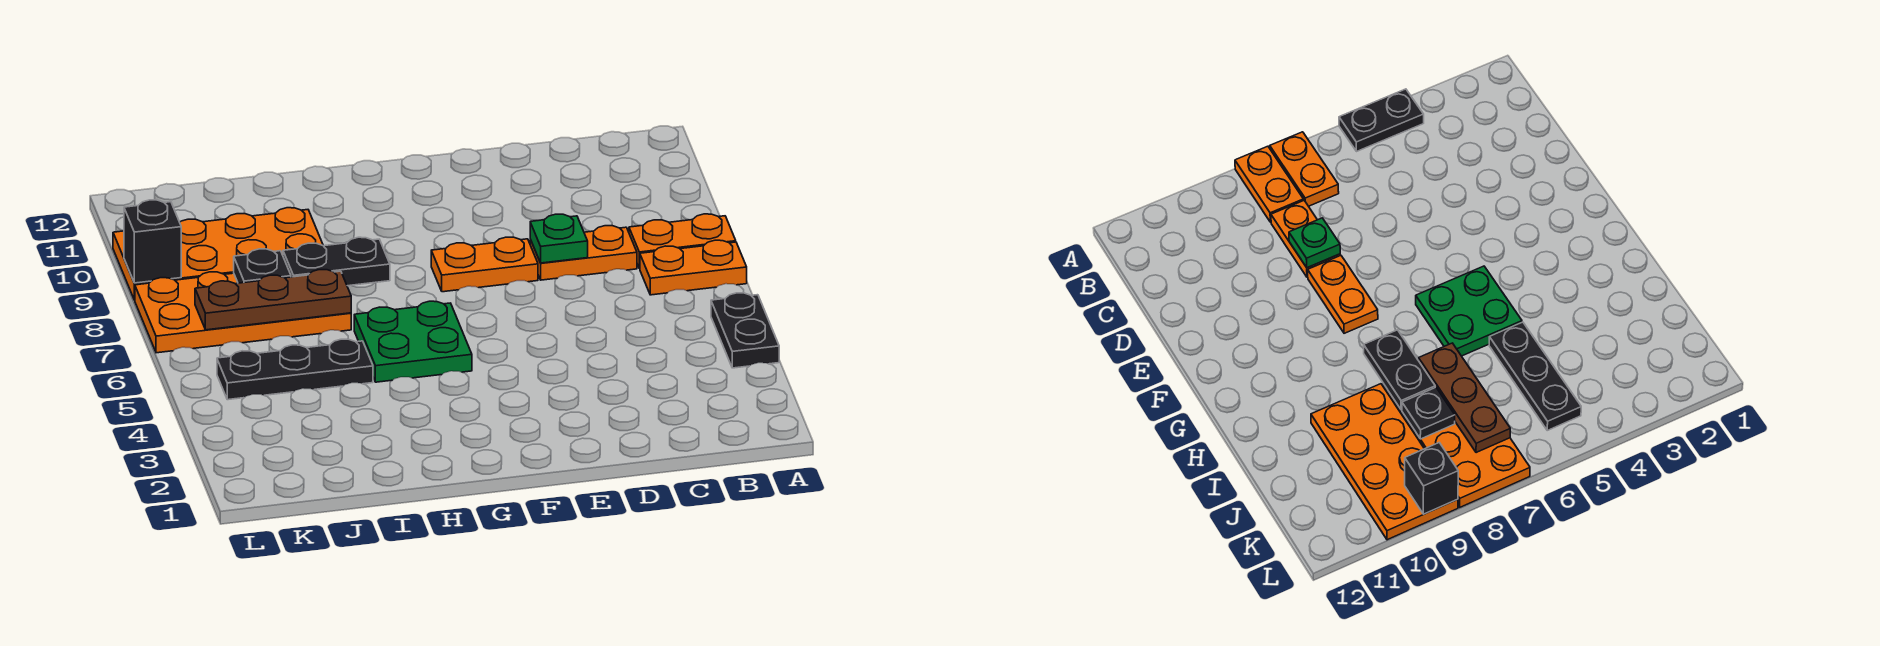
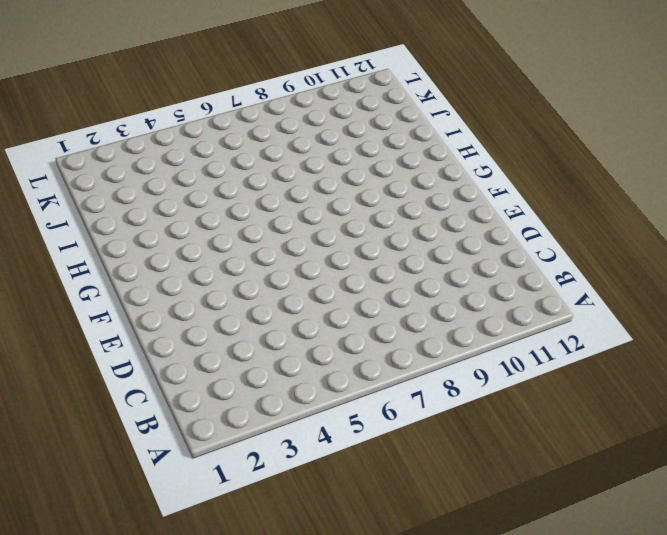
none -> black plate A4:A5 level 1
none -> orange plate A7:B7 level 1
none -> orange plate A8:B8 level 1

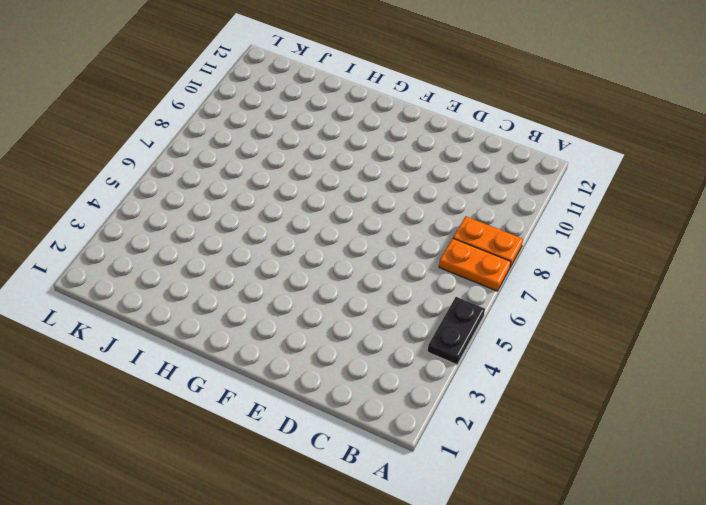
none -> orange plate C8:D8 level 1
none -> orange plate E8:F8 level 1
none -> green plate G5:H6 level 1

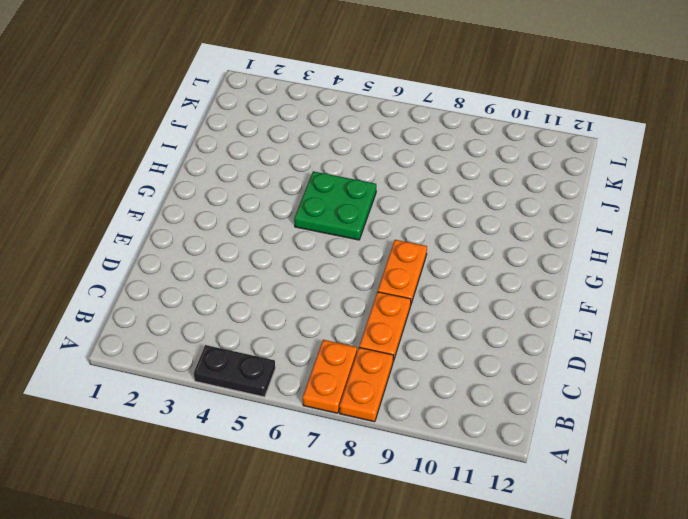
none -> black plate I5:K5 level 1
none -> orange plate I7:L8 level 1
none -> orange plate I9:L10 level 1

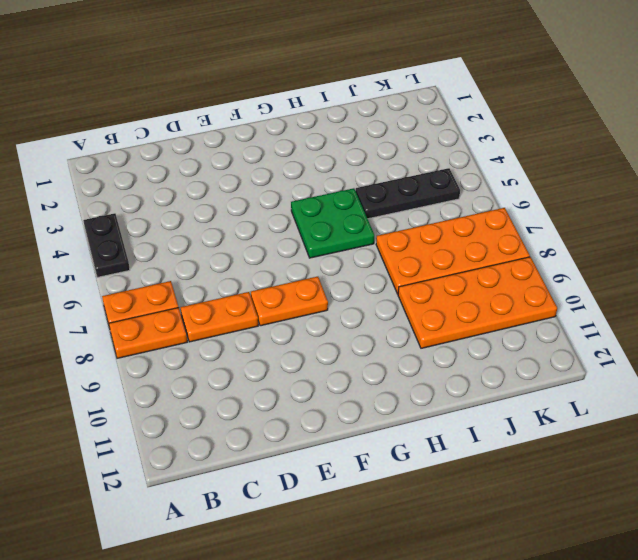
none -> green plate D8 level 2
none -> black plate H8:I8 level 2
none -> brown plate I7:K7 level 2

